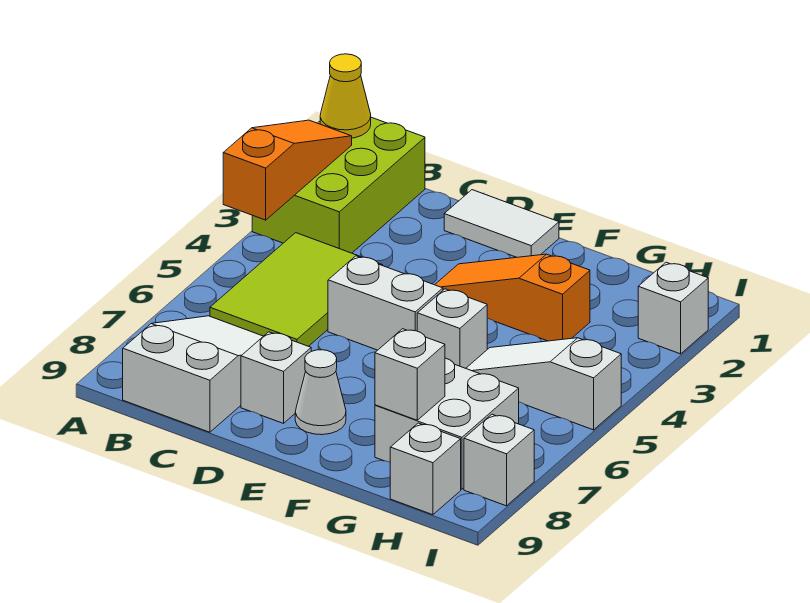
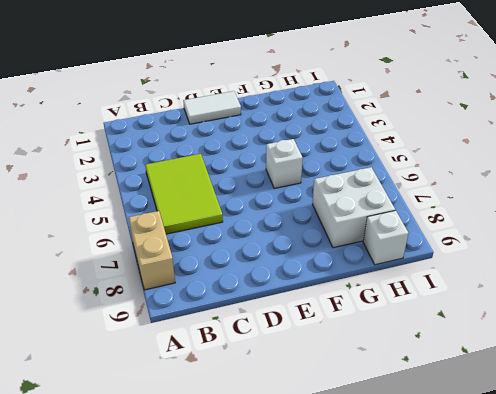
tan brick A7:A8 level 1 -> none
none -> lime brick A1:B3 level 1
none -> white slope B7:C9 level 1 top 9
none -> white brick D5:E5 level 1

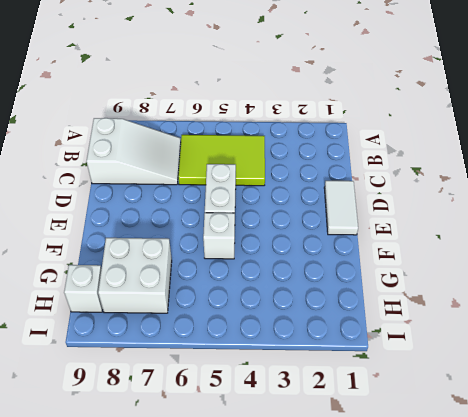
none -> lime brick A1:B3 level 1
none -> white brick D8 level 1
none -> orange slope E3:G3 level 1 top G

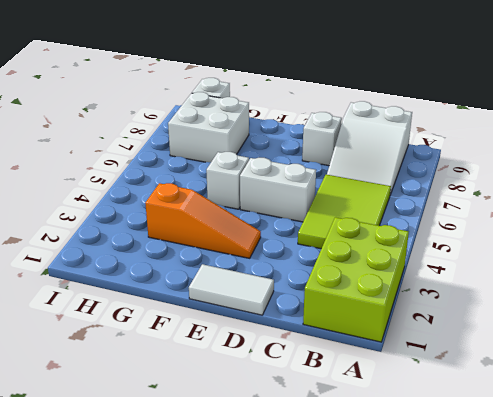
none -> white cone E8 level 1
none -> white slope G5:I5 level 1 top I
none -> white brick I2 level 1

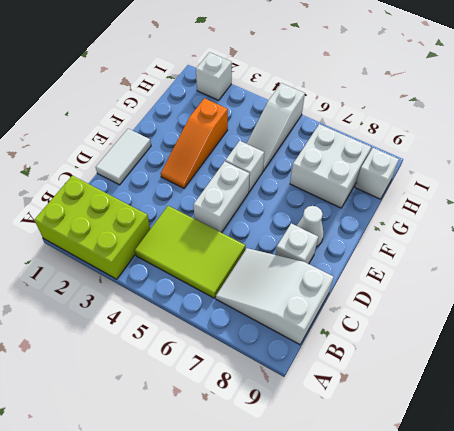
none -> white brick I8 level 1
none -> yellow cone A1 level 2
none -> orange slope A2:A4 level 2 top 4

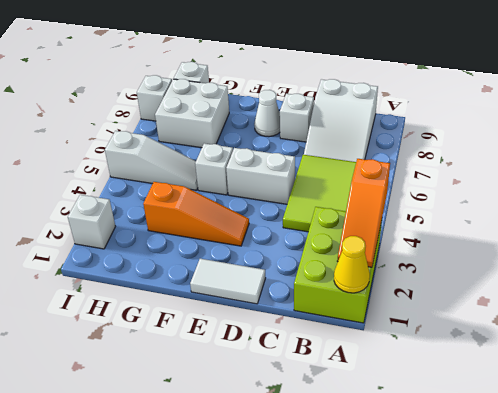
none -> white brick G8 level 2

